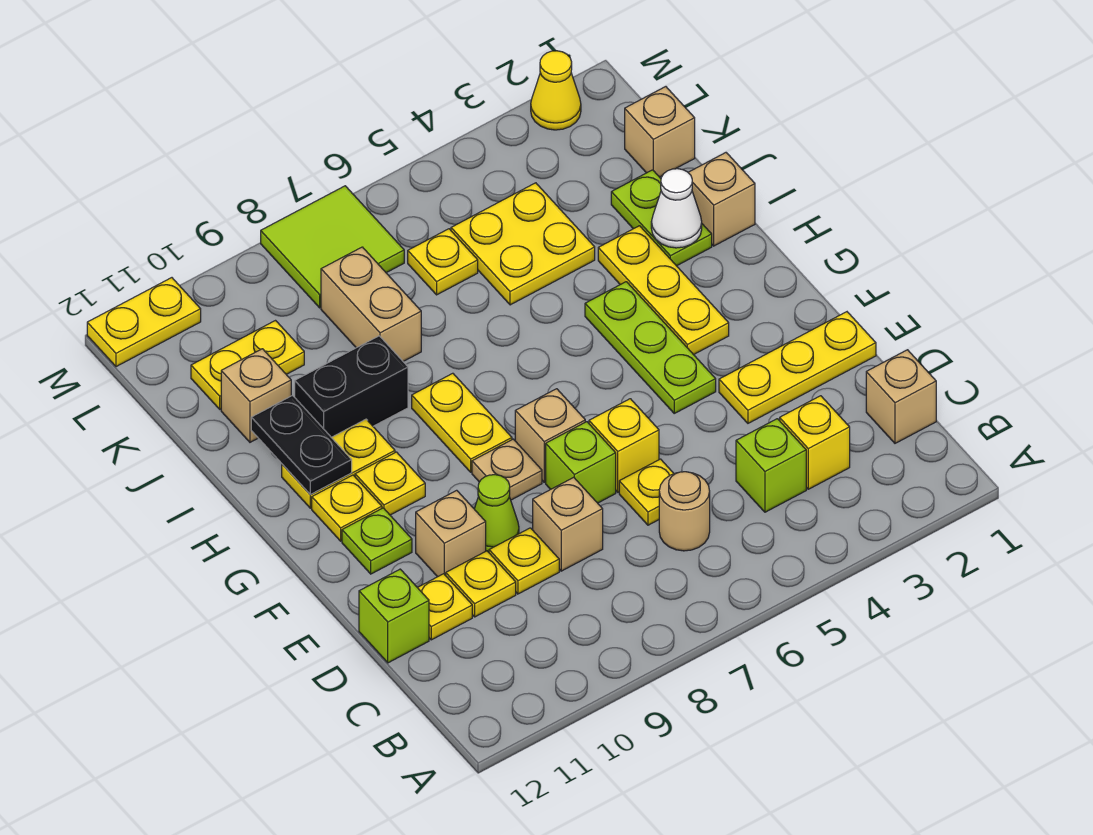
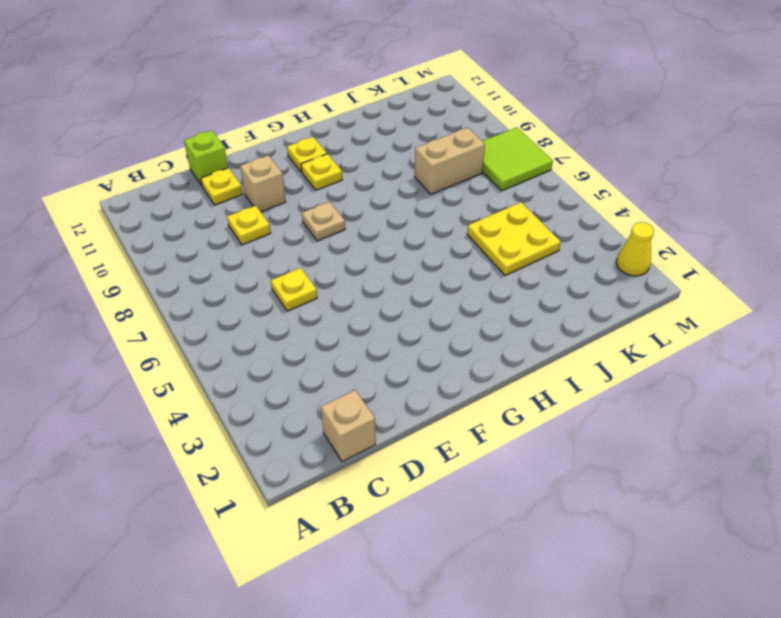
none -> yellow brick C3 level 1
none -> lime brick C4 level 1
none -> tan round brick C6 level 1
none -> tan brick D8 level 1

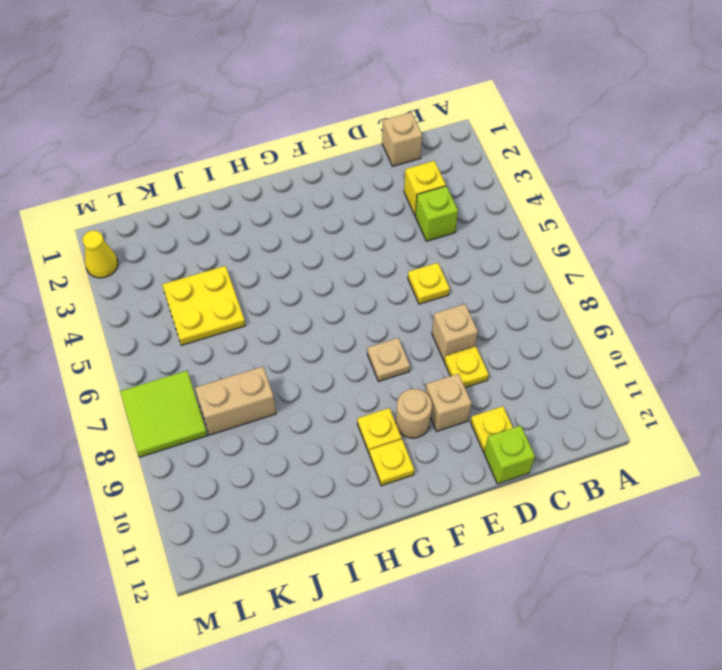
tan round brick F10 level 1 -> tan round brick C6 level 1
none -> yellow plate D10 level 1
none -> yellow plate E1:E3 level 1
none -> yellow brick E6 level 1
none -> lime brick E7 level 1

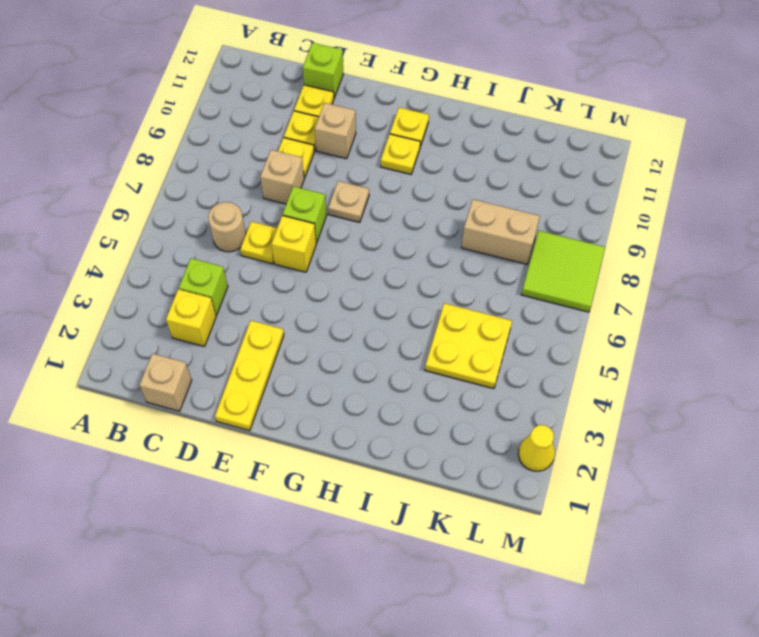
none -> lime cone E9 level 1
none -> lime plate F4:H4 level 1
none -> tan brick F7 level 1
none -> lime plate F11 level 1

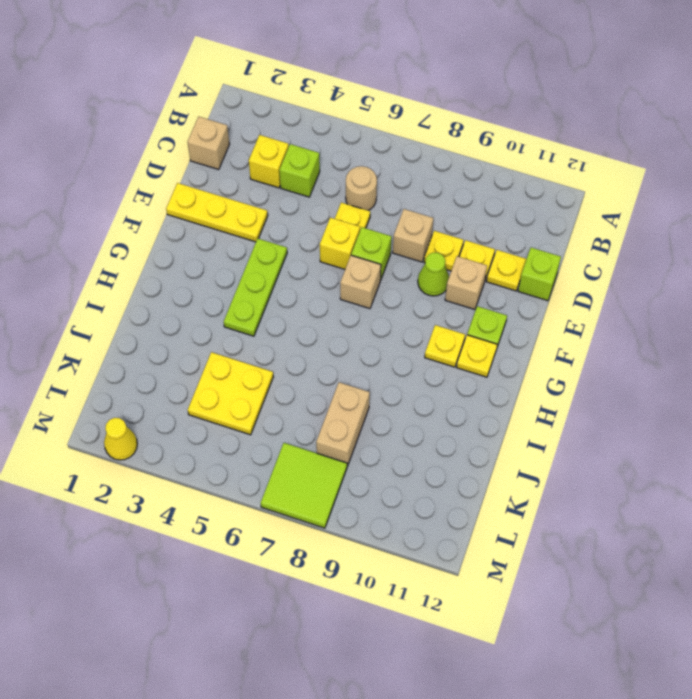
none -> tan plate F8 level 1
none -> yellow plate G3:I3 level 1
none -> yellow plate G8:H8 level 1
none -> yellow plate H10:H11 level 1

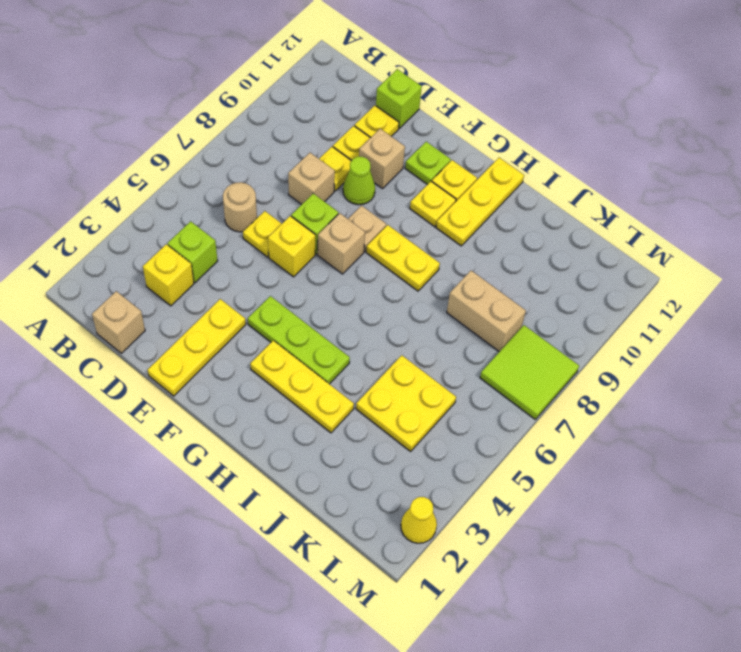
yellow plate H10:H12 level 1 -> yellow plate H10:H11 level 1
none -> tan brick I1 level 1
none -> lime plate I2:J2 level 1
none -> black brick I9:I10 level 1
none -> tan brick J11 level 1

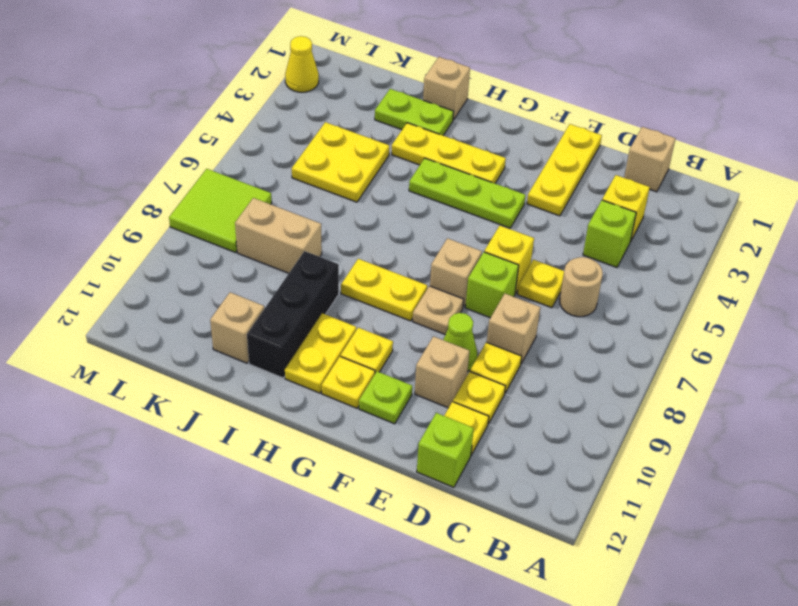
black brick I9:I11 level 1 -> black brick I9:I10 level 1
none -> tan brick K1 level 1
none -> yellow plate K6 level 1
none -> yellow plate K10:K11 level 1
none -> yellow plate M11:M12 level 1

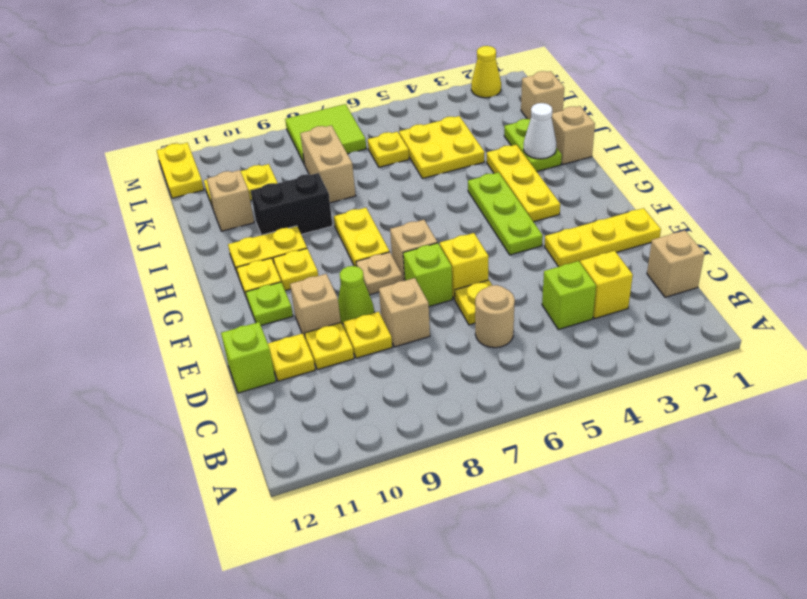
yellow plate L12:M12 level 1 -> yellow plate M11:M12 level 1
none -> black plate H11:I11 level 2

